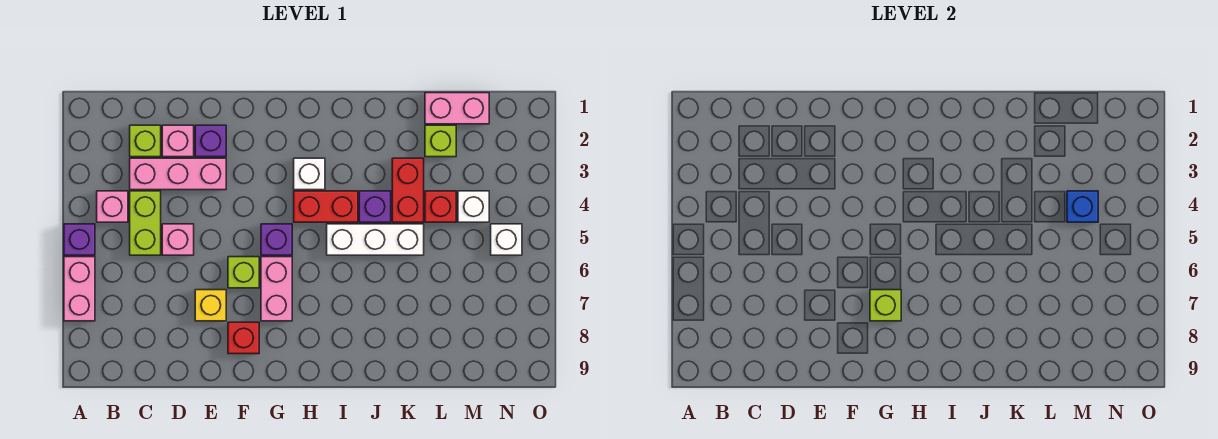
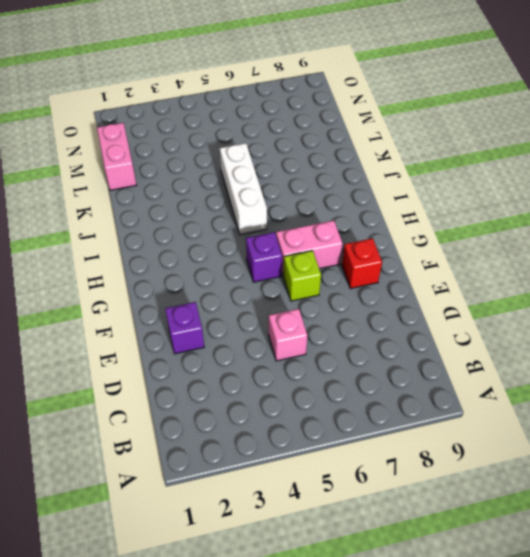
none -> purple brick A5 level 1
none -> pink brick A6:A7 level 1
none -> pink brick B4 level 1

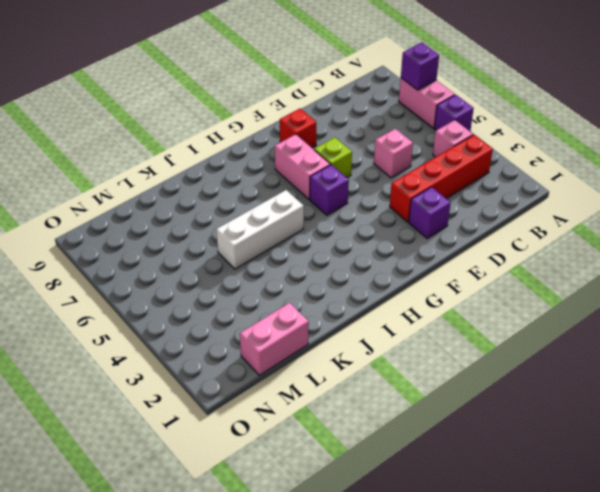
purple brick A7 level 2 -> purple brick J4 level 1
red brick B3:E3 level 1 -> pink brick C3:E3 level 1
none -> lime brick C2 level 1
none -> lime brick C4:C5 level 1
none -> pink brick D2 level 1

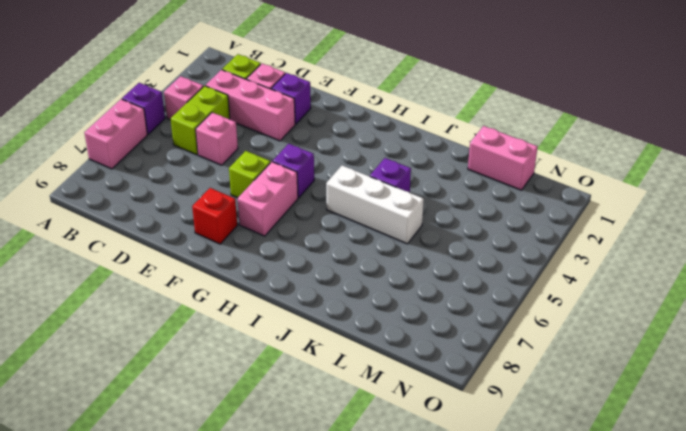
none -> yellow brick E7 level 1
none -> white brick H3 level 1
none -> red brick H4:I4 level 1

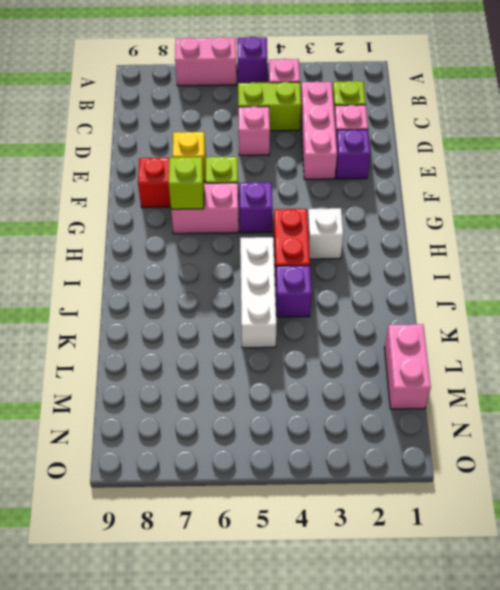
none -> red brick K3:K4 level 1
none -> lime brick L2 level 1
none -> red brick L4 level 1

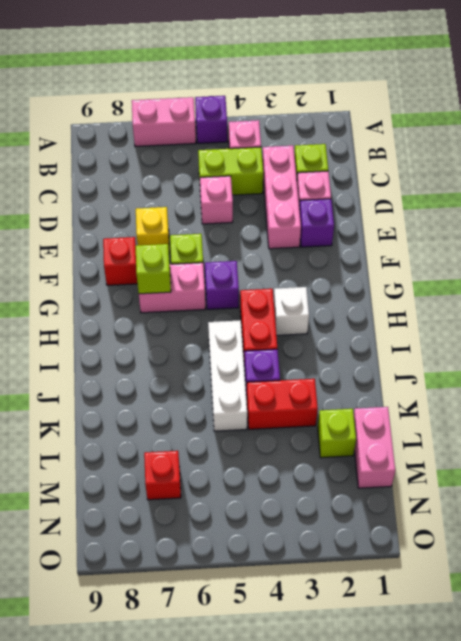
red brick M7 level 1 -> red brick L4 level 1
none -> white brick M4 level 1
none -> white brick N5 level 1
none -> blue brick M4 level 2

